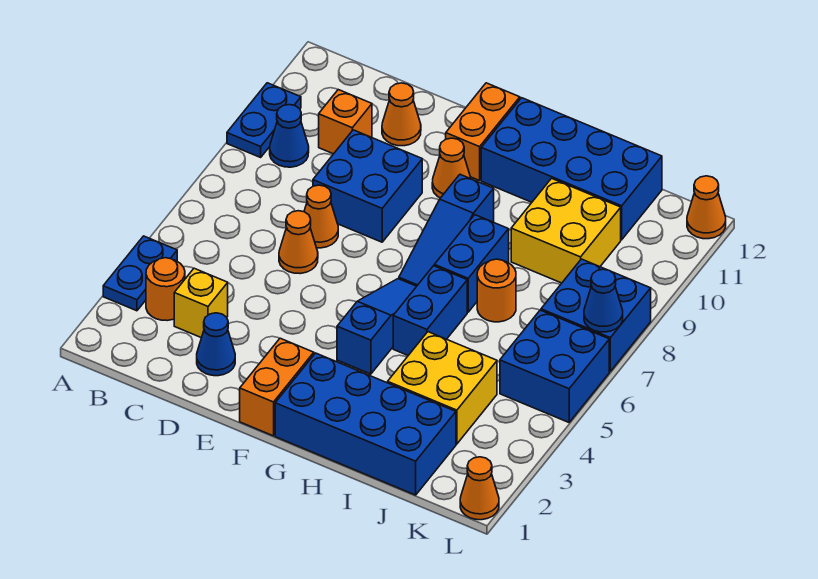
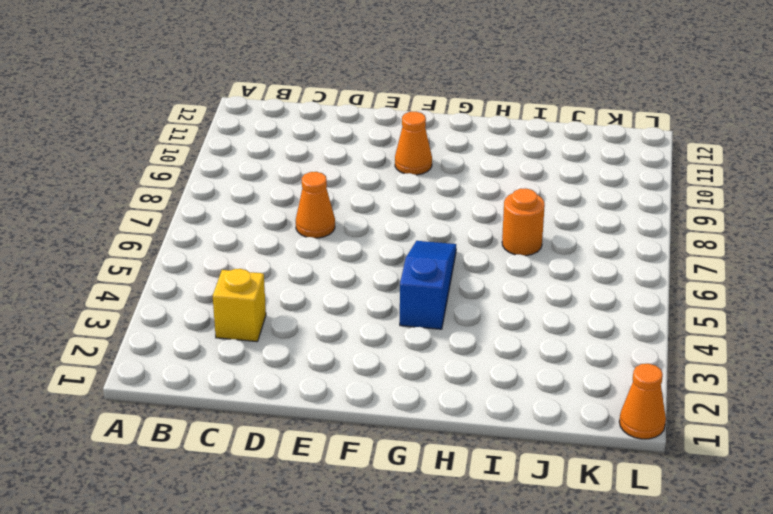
none -> blue plate A3:A4 level 1
none -> blue plate A9:A10 level 1
none -> orange round brick B3 level 1

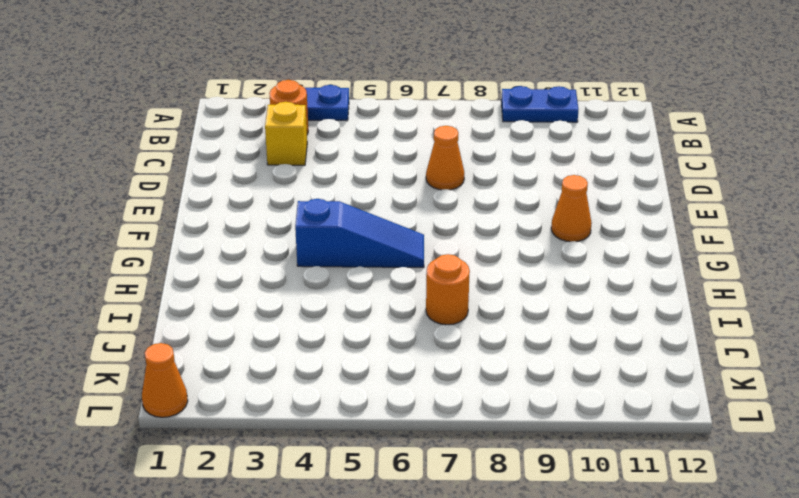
none -> blue cone B9 level 1
none -> orange brick C10 level 1
none -> blue cone D2 level 1

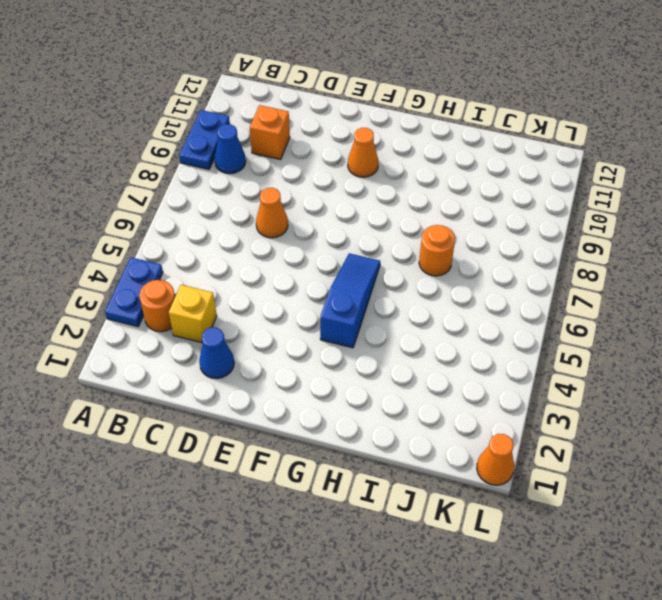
none -> orange cone D6 level 1
none -> blue brick D8:E9 level 1
none -> orange cone D11 level 1

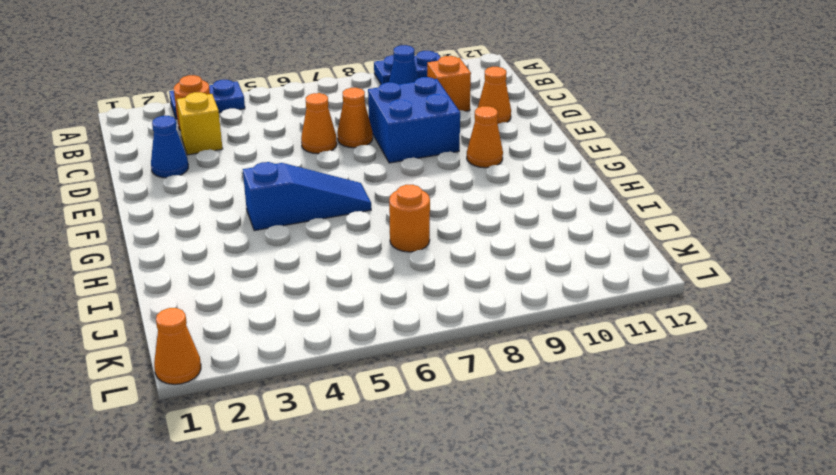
none -> orange brick F1:F2 level 1
none -> orange brick F11:F12 level 1
none -> blue brick G1:J2 level 1

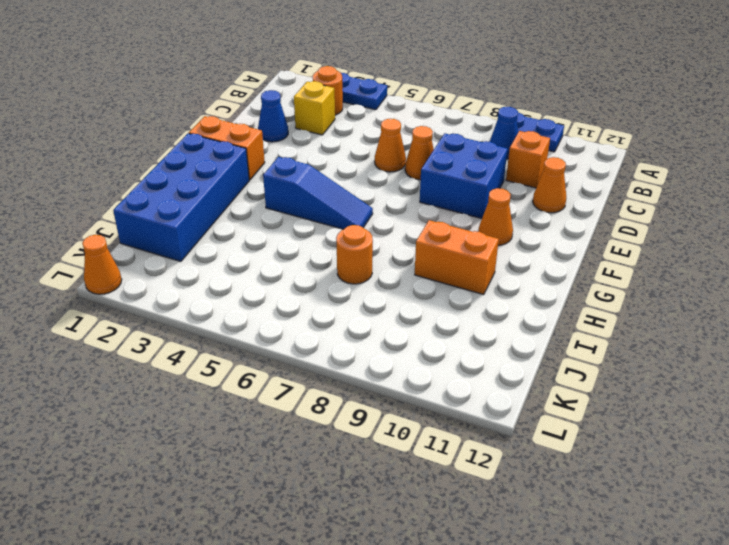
orange brick H9:H10 level 1 -> orange brick F11:F12 level 1
none -> blue slope G7:G9 level 1 top 9
none -> blue brick G11:J12 level 1
none -> blue brick H5:H6 level 1

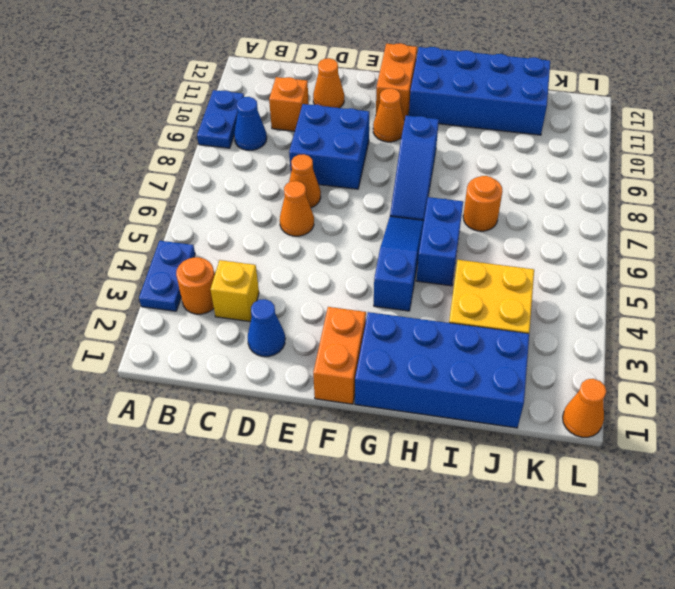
none -> blue brick H7:H8 level 1
none -> yellow brick I9:J10 level 1
none -> blue brick K5:L6 level 1

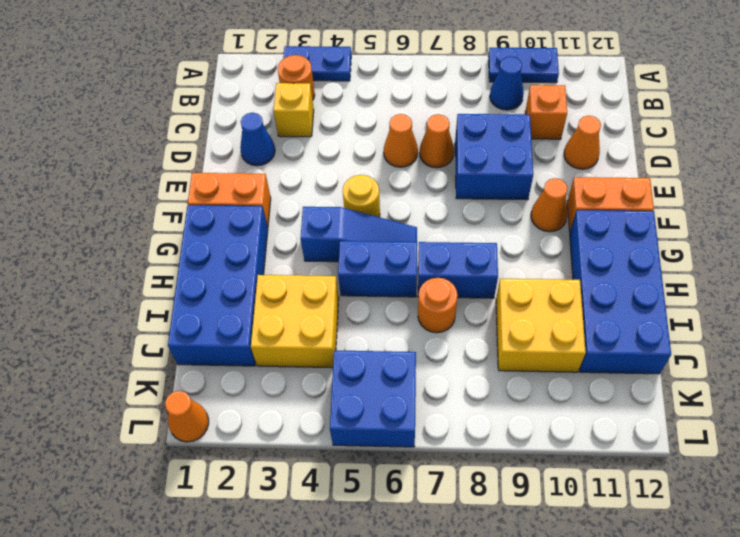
yellow round brick F5 level 1 -> none
none -> blue slope G7:G9 level 1 top 9
none -> blue brick K7:L8 level 1
none -> orange cone L12 level 1

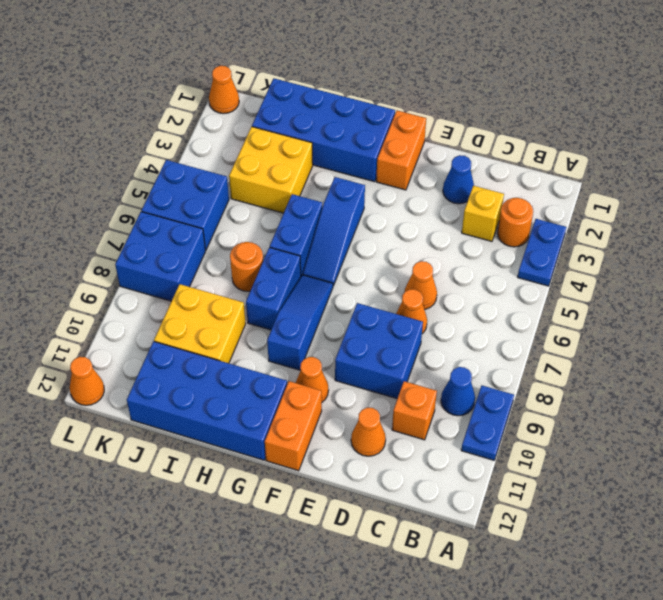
none -> blue cone L7 level 2

